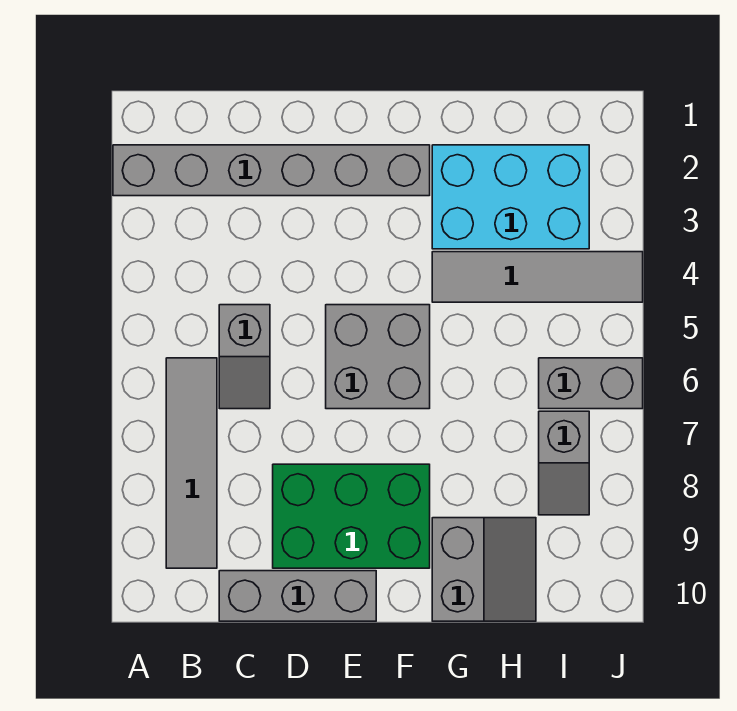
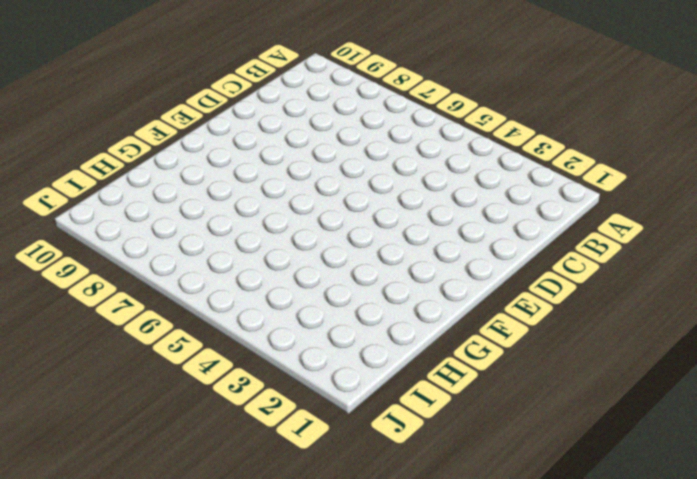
none -> grey brick A2:F2 level 1
none -> grey tile B6:B9 level 1

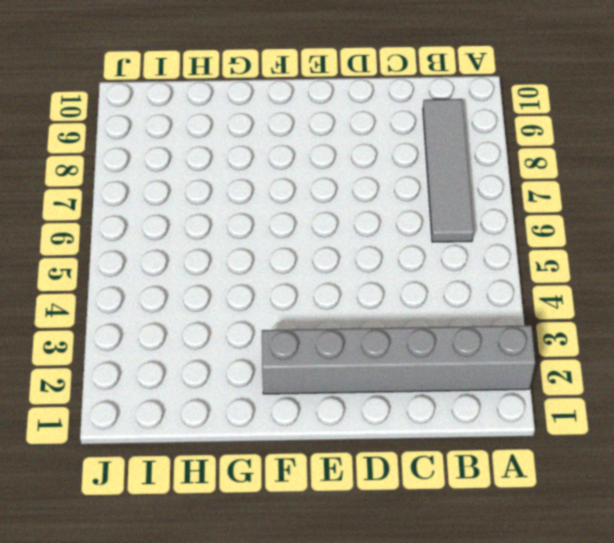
none -> grey slope C5:C6 level 1 top 5
none -> grey brick C10:E10 level 1

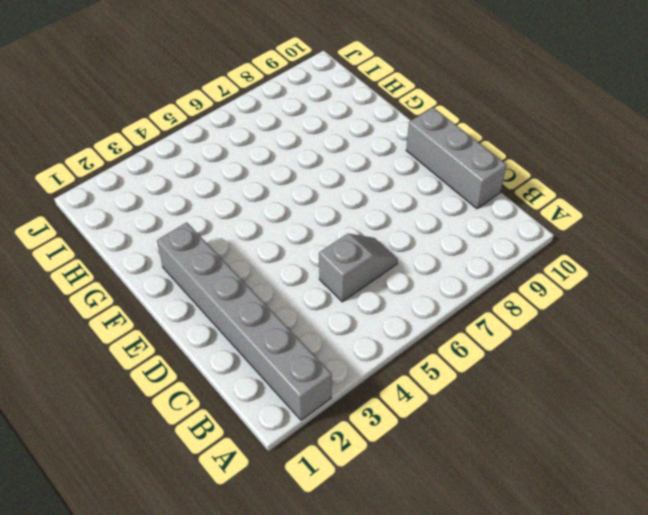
none -> grey tile B6:B9 level 1
none -> green brick D8:F9 level 1

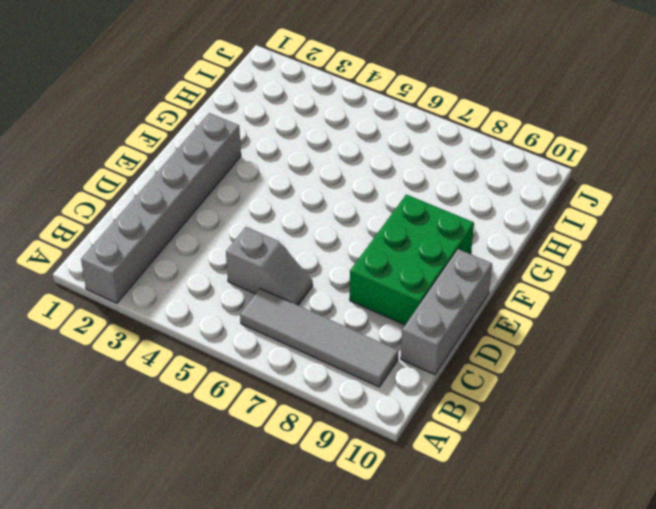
none -> grey brick E5:F6 level 1
none -> cyan brick G2:I3 level 1

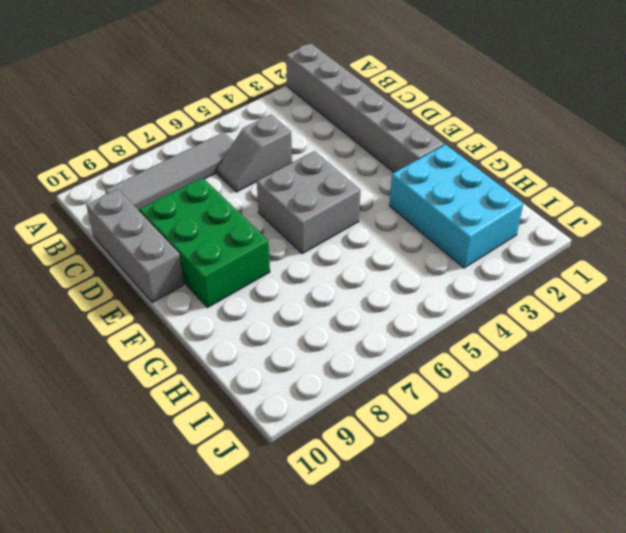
none -> grey tile G4:J4 level 1
none -> grey slope G9:H10 level 1 top G

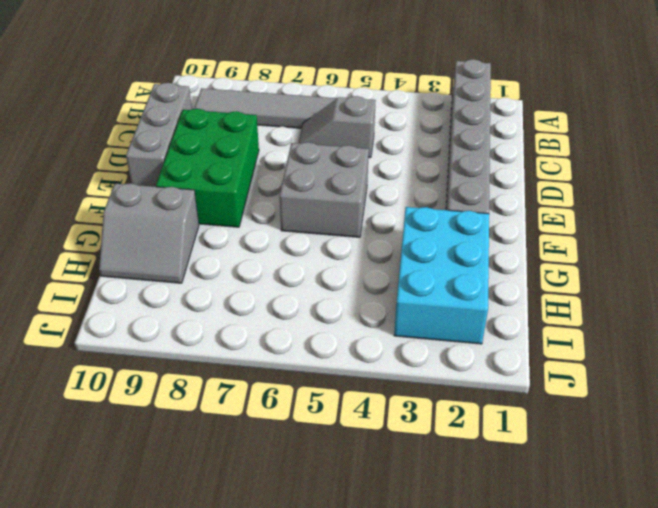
none -> grey tile G4:J4 level 1
none -> grey brick I6:J6 level 1

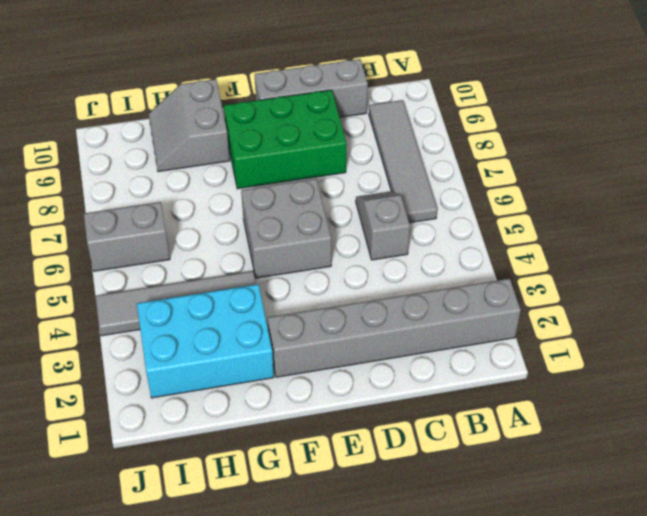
none -> grey slope I7:I8 level 1 top 7

